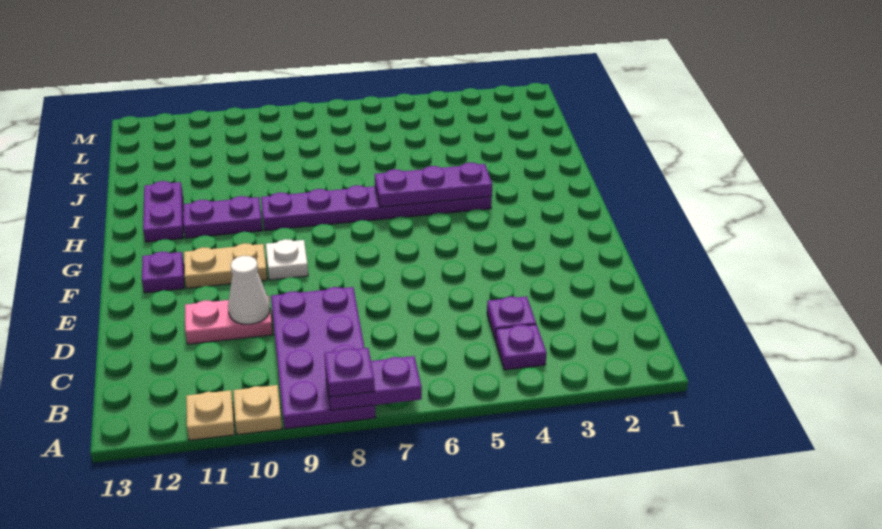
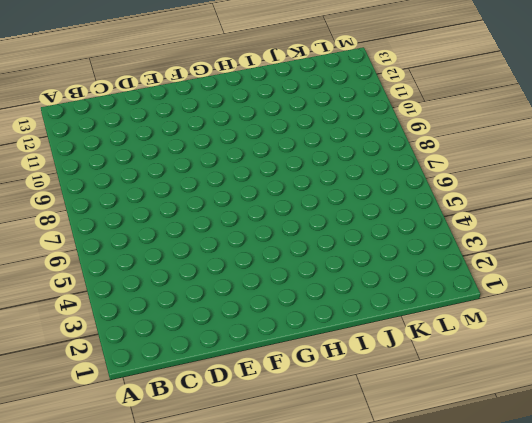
none -> purple plate A8:D9 level 1
none -> tan plate A10 level 1
none -> tan plate A11 level 1

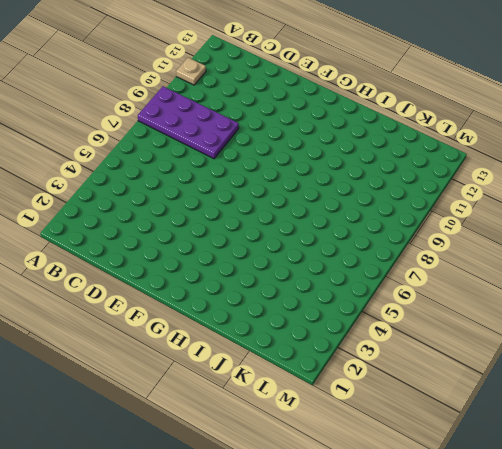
none -> tan plate A10 level 1
none -> purple plate B4 level 1
none -> purple plate C4 level 1

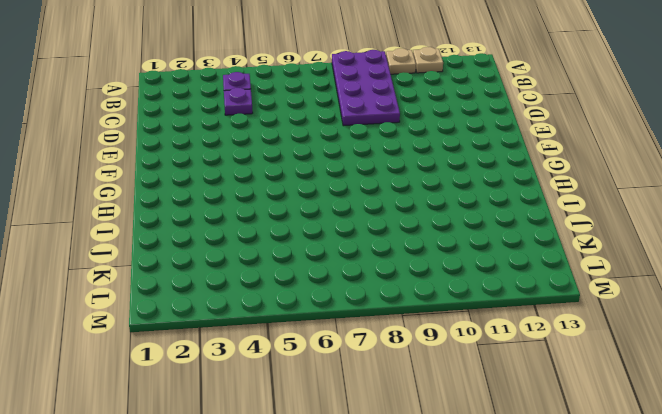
none -> pink plate D10:D11 level 1
none -> white plate F9 level 1
none -> tan plate F10:F11 level 1

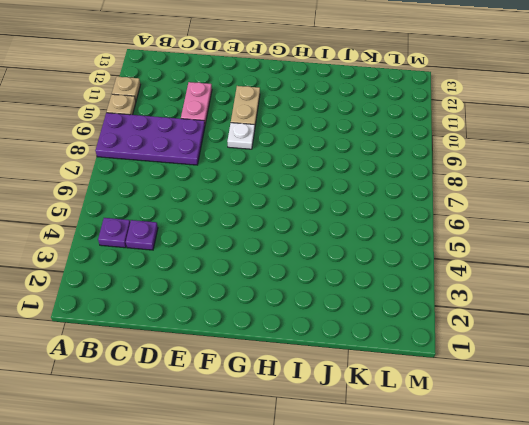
none -> purple plate F12 level 1
none -> purple plate H4:H9 level 1
none -> purple plate H10:H11 level 1

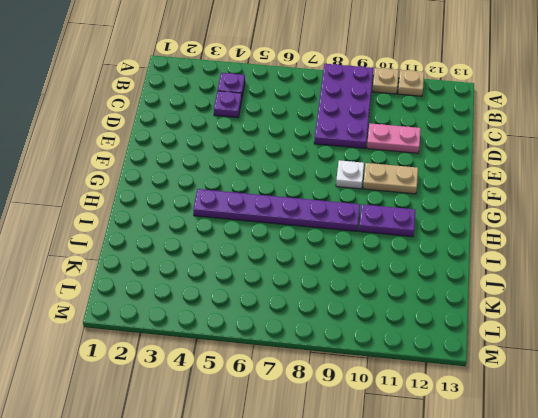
none -> purple plate F12 level 1
none -> purple plate H12:I12 level 1
none -> purple plate A7:A8 level 2

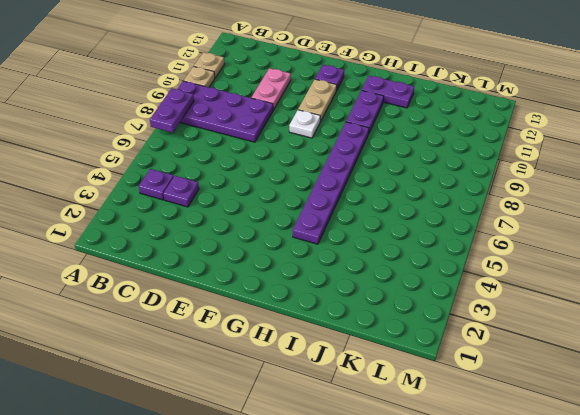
none -> white cone D10 level 2
none -> purple plate H4:H6 level 2
none -> purple plate A8 level 3

